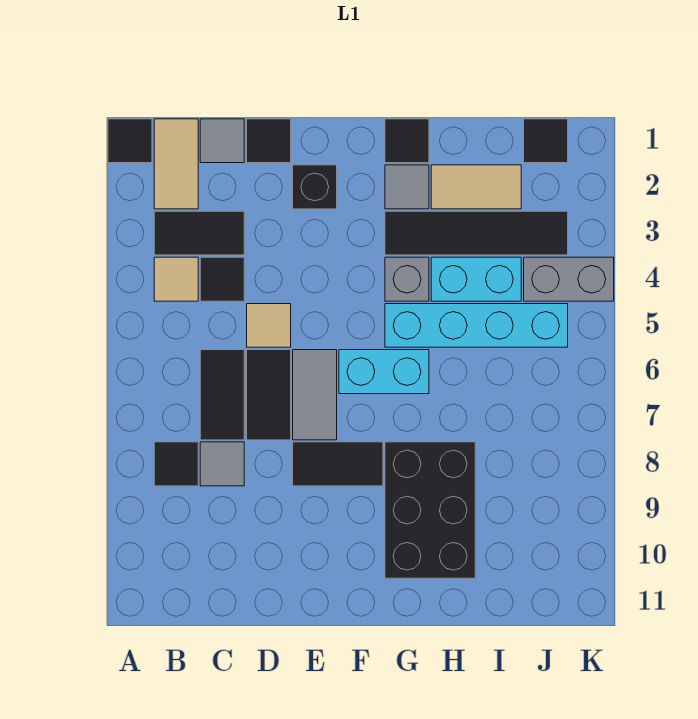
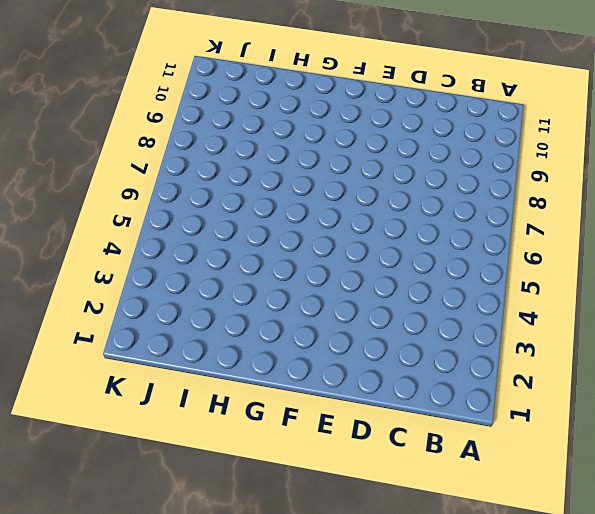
none -> black tile A1 level 1
none -> tan tile B1:B2 level 1
none -> black tile B3:C3 level 1

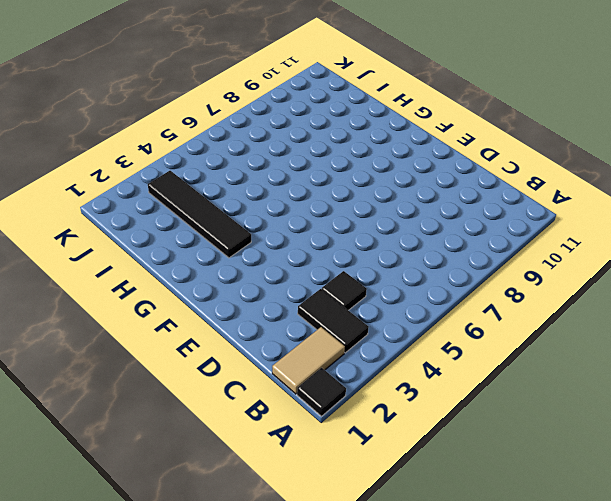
none -> tan tile B4 level 1
none -> black tile B8 level 1
none -> grey tile C1 level 1

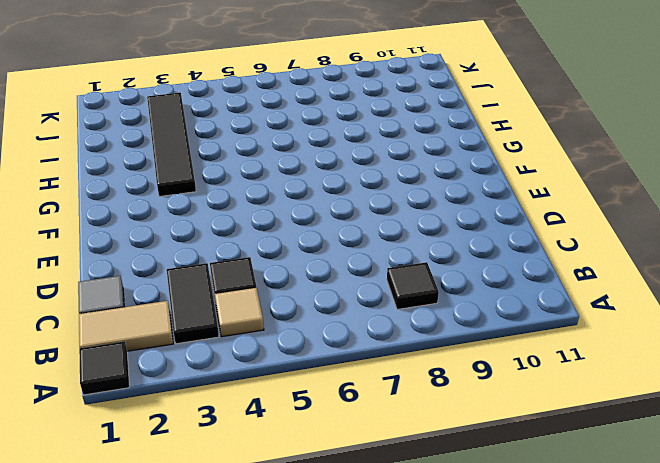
none -> black tile C6:C7 level 1
none -> grey tile C8 level 1
none -> black tile D1 level 1

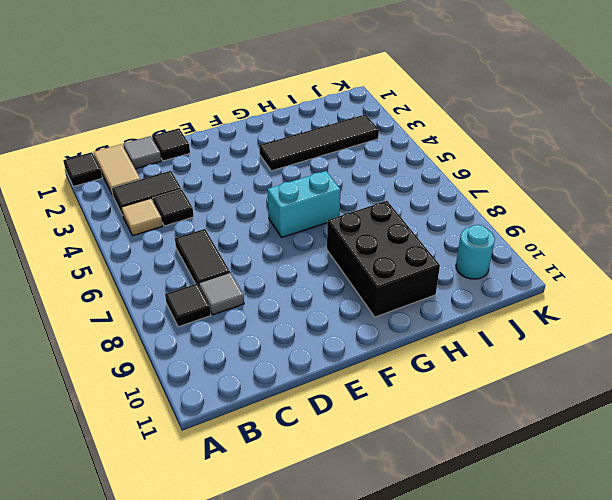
cyan round brick J10 level 1 -> none
none -> tan tile D5 level 1
none -> black tile D6:D7 level 1
none -> black brick E2 level 1

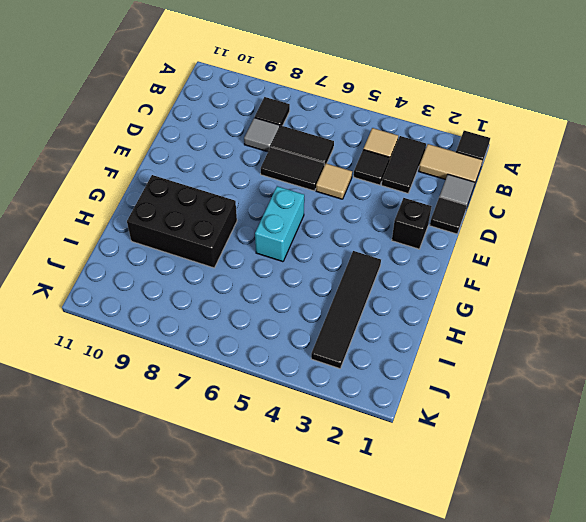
none -> grey tile E6:E7 level 1
none -> black tile E8:F8 level 1
none -> black tile G1 level 1

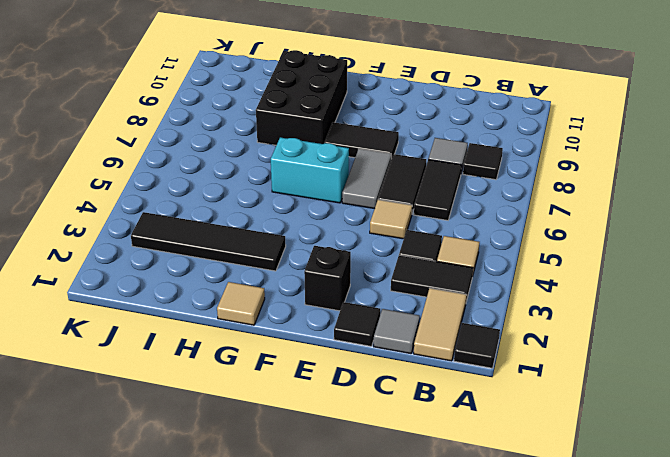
tan tile G1 level 1 -> black tile G1 level 1
none -> grey tile G2 level 1
none -> grey brick G4 level 1
none -> cyan brick G5:J5 level 1

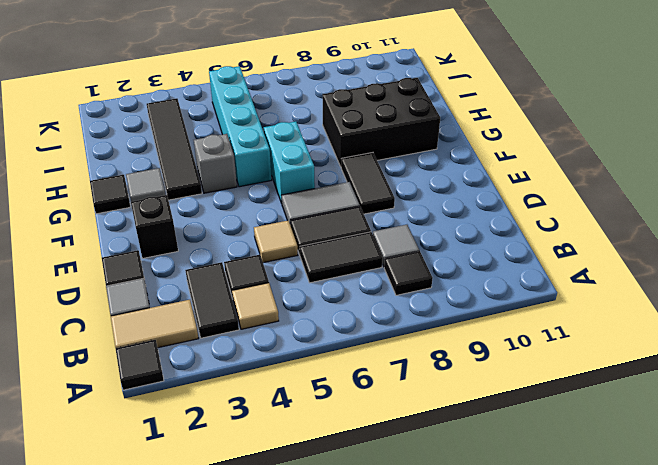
none -> tan tile H2:I2 level 1
none -> cyan brick H4:I4 level 1
none -> black tile J1 level 1

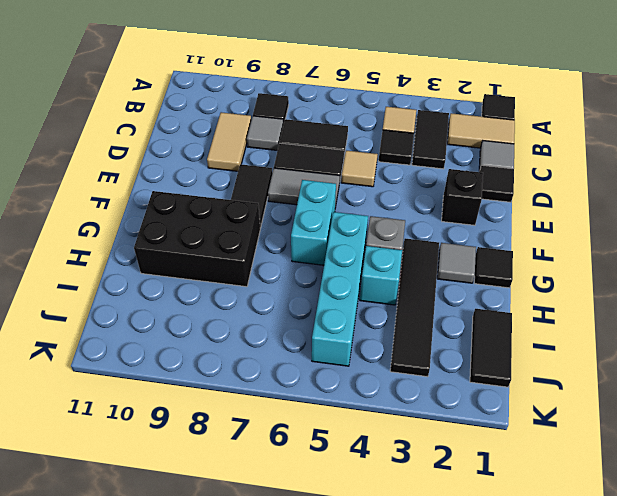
tan tile C9:D9 level 1 -> tan tile H2:I2 level 1
cyan brick H4 level 1 -> cyan brick H4:I4 level 1
black tile I1:J1 level 1 -> black tile J1 level 1
none -> grey brick J4:K4 level 1

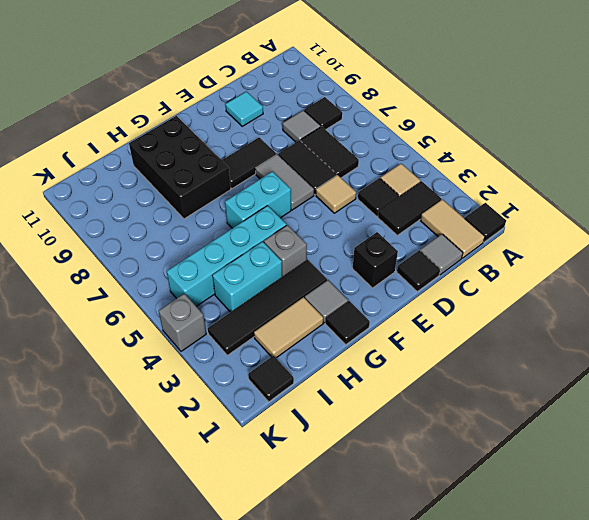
cyan tile D10 level 1 -> none
grey brick K4 level 1 -> grey brick J4:K4 level 1

